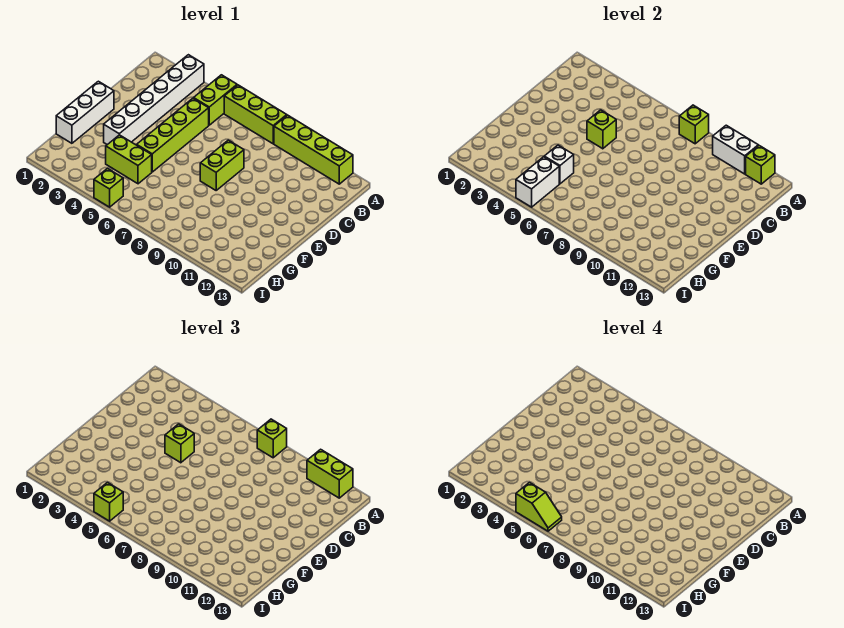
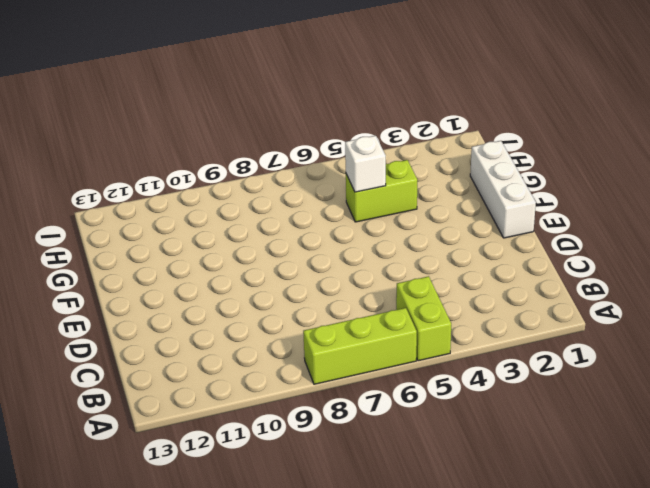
none -> white brick A3:F3 level 1
none -> lime brick A9:A12 level 1
none -> lime brick C5:F5 level 1

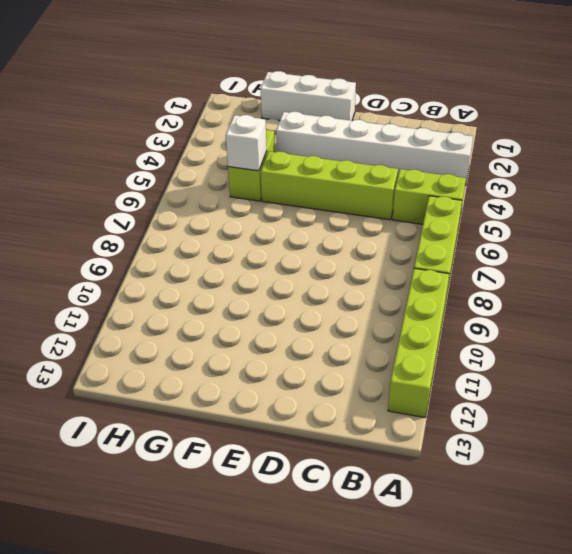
none -> lime brick D8:E8 level 1
none -> lime brick I5 level 1
none -> lime brick A8 level 2

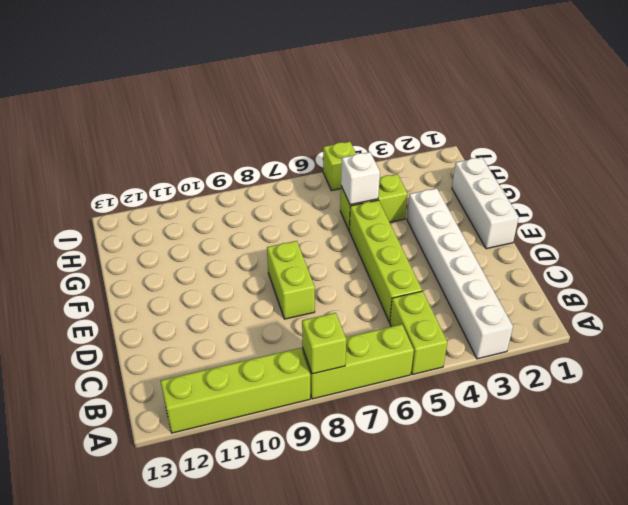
none -> white brick A10:A11 level 2
none -> lime brick A12 level 2
none -> lime brick D5 level 2

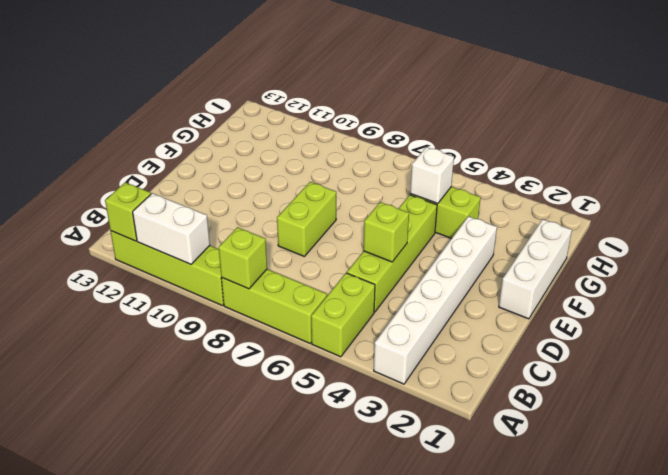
none -> lime brick I5 level 1
none -> white brick H5:I5 level 2
none -> lime brick A8 level 3

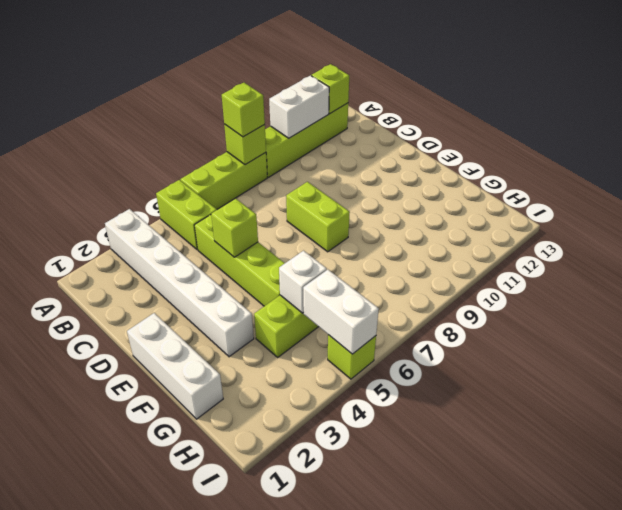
none -> lime brick A11:A12 level 3
none -> lime brick D5 level 3
none -> lime brick I5 level 3

